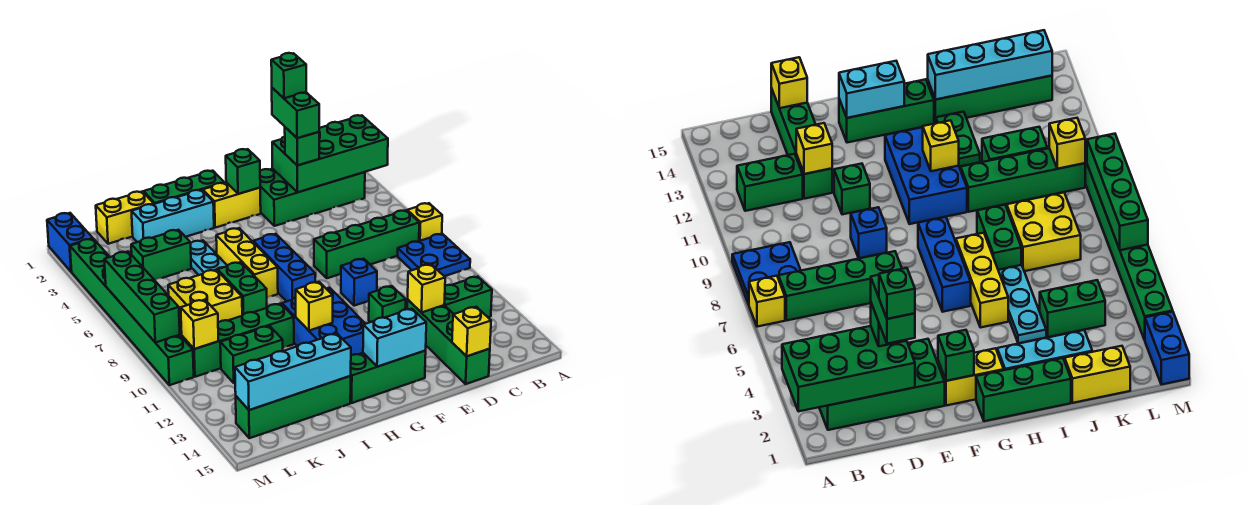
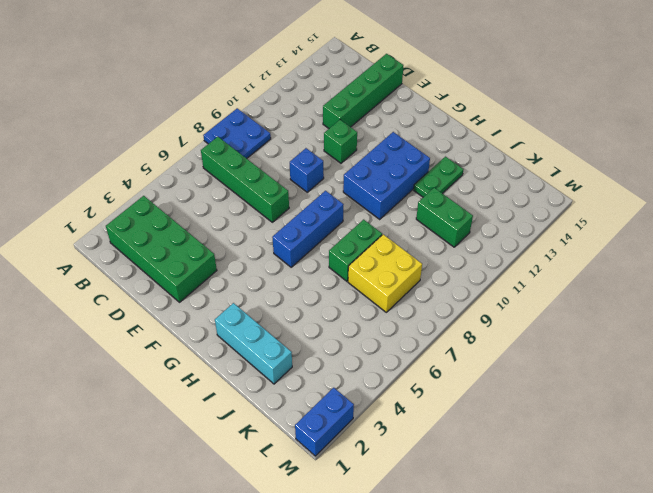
none -> yellow brick A7 level 1
none -> green brick B12:C12 level 1
none -> yellow brick F2:G2 level 1
none -> green brick F14:H14 level 1

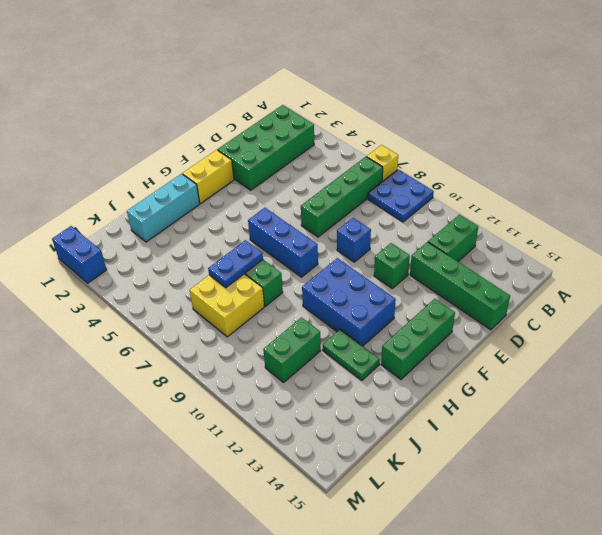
blue plate I7:J7 level 2 -> none
none -> green brick G1:I1 level 1
none -> yellow brick H5:H7 level 1
none -> cyan plate I4:I6 level 1
none -> green brick I10:L10 level 1

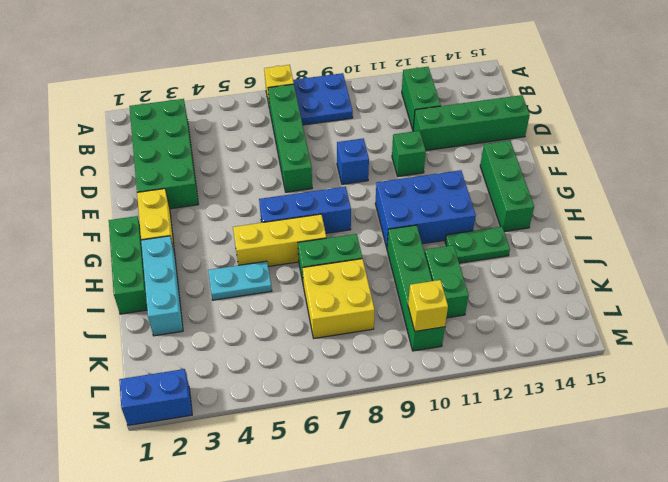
cyan plate I4:I5 level 1 -> cyan plate I4:I6 level 1
none -> green brick I14:L14 level 1
none -> yellow brick J1:K1 level 1
none -> green brick J4:K4 level 1
none -> green brick M3:M10 level 1

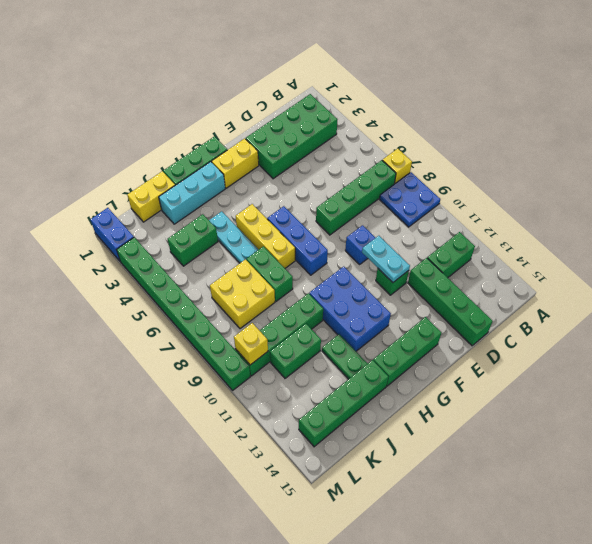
cyan plate E10:E11 level 2 -> none
none -> green brick A2:D3 level 2
none -> yellow brick D12 level 2
none -> yellow brick D15 level 2
none -> green brick F2 level 2

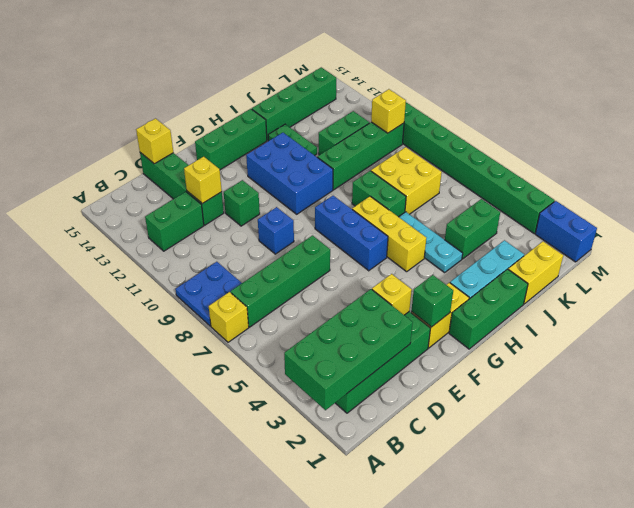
yellow brick E3 level 2 -> yellow brick H11 level 2
none -> cyan brick F14:G14 level 2
none -> cyan brick I14:L14 level 2
none -> green brick M6:M9 level 2
none -> green brick D3 level 3

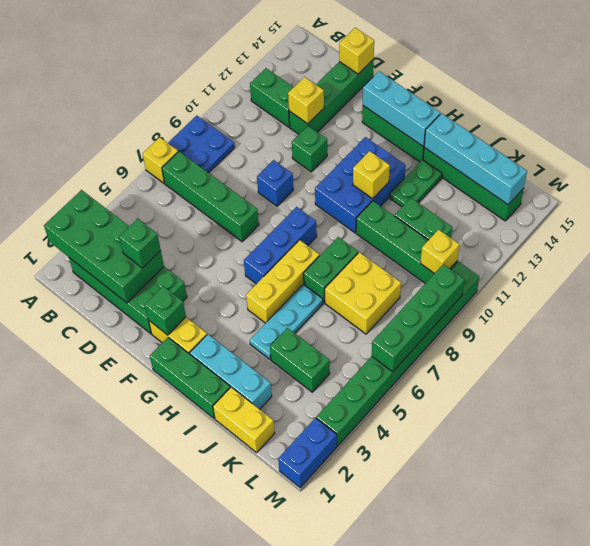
cyan brick F14:H14 level 2 -> cyan brick F14:G14 level 2
none -> green brick D2:D3 level 4
none -> green brick D2 level 5

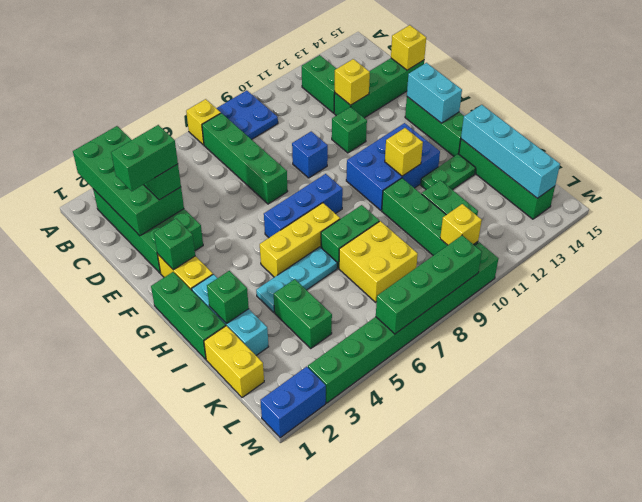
green brick I2 level 2 -> green brick D2 level 5

